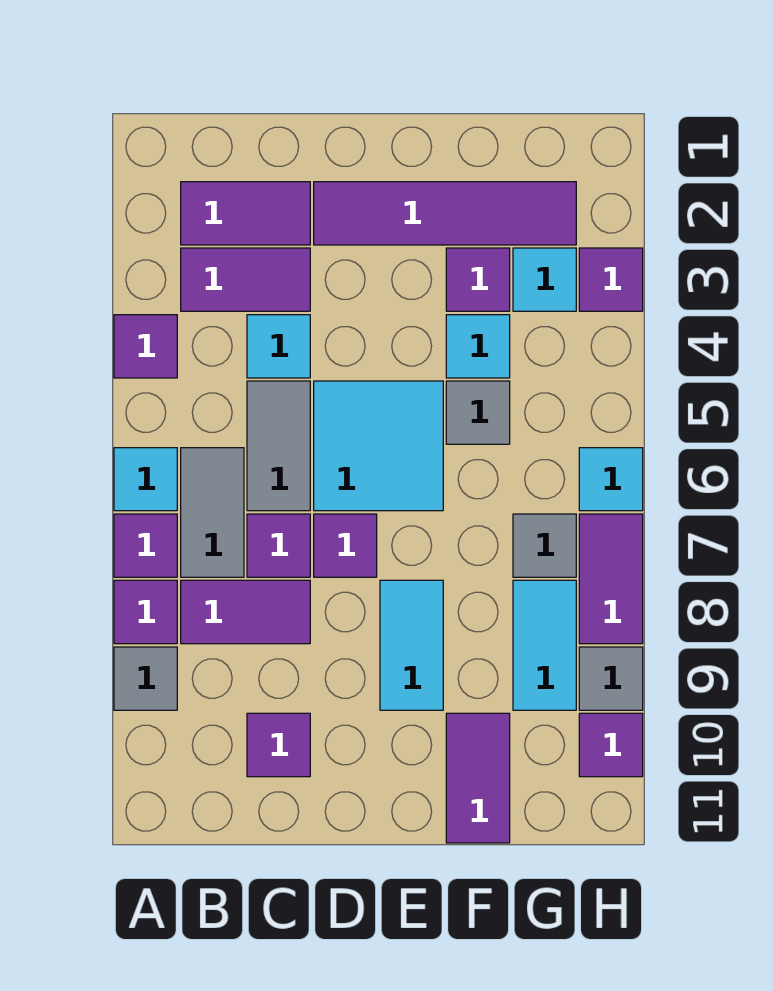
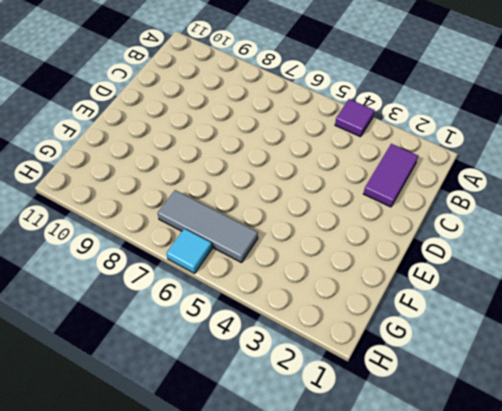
grey tile G5:G7 level 1 -> grey tile G7 level 1
none -> cyan tile A6 level 1
none -> purple tile A7 level 1
none -> purple tile A8 level 1

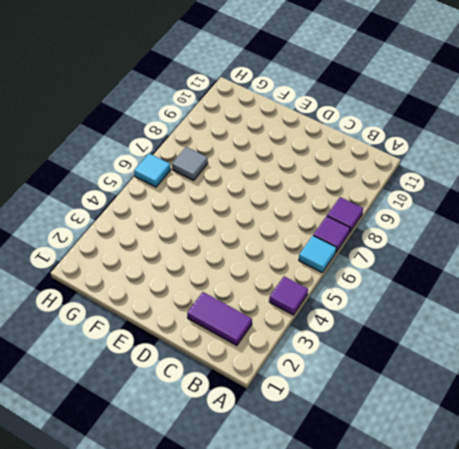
none -> grey tile A9 level 1
none -> purple tile B3:C3 level 1
none -> grey tile B6:B7 level 1

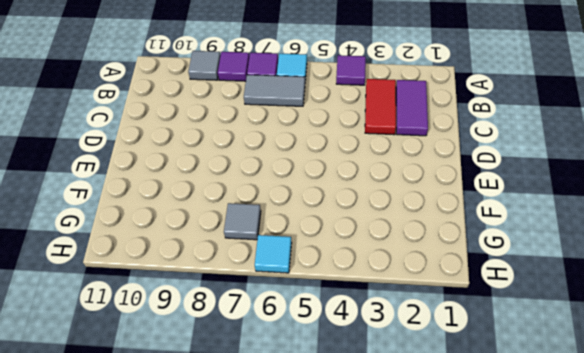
red tile B3:C3 level 1 -> purple tile B3:C3 level 1
none -> purple tile B8:C8 level 1
none -> cyan tile C4 level 1
none -> grey tile C5:C6 level 1

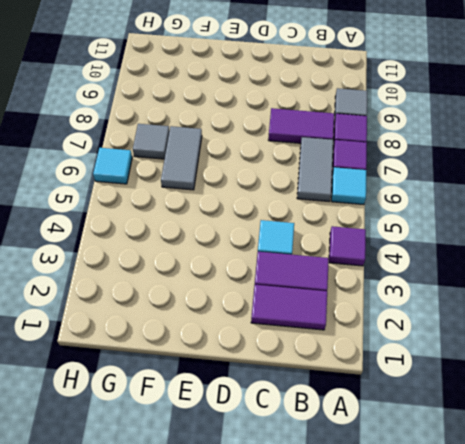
grey tile F6:F7 level 1 -> grey tile C5:C6 level 1
none -> purple tile C7 level 1
none -> purple tile C10 level 1
none -> purple tile D2:G2 level 1

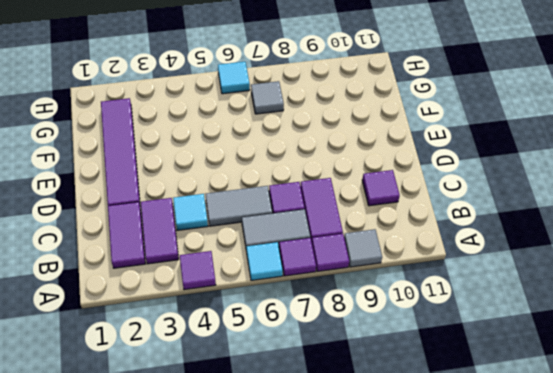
none -> cyan tile D5:E6 level 1
none -> purple tile D7 level 1
none -> cyan tile E8:E9 level 1

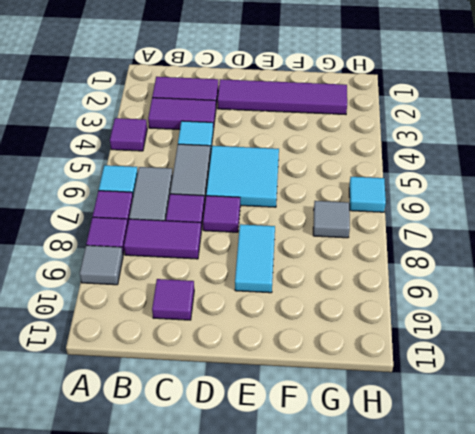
none -> purple tile F3 level 1
none -> cyan tile F4 level 1
none -> grey tile F5 level 1

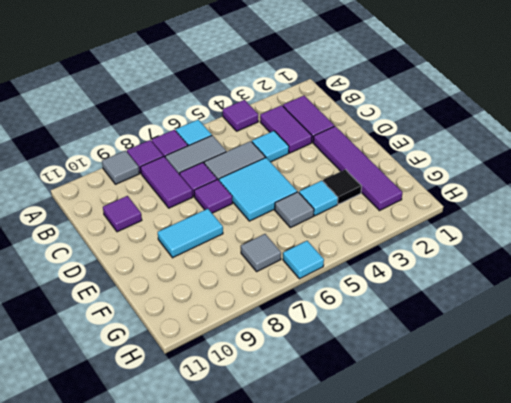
black tile F3 level 1 -> purple tile F3 level 1
none -> purple tile F10:F11 level 1
none -> cyan tile G3 level 1
none -> cyan tile G8:G9 level 1

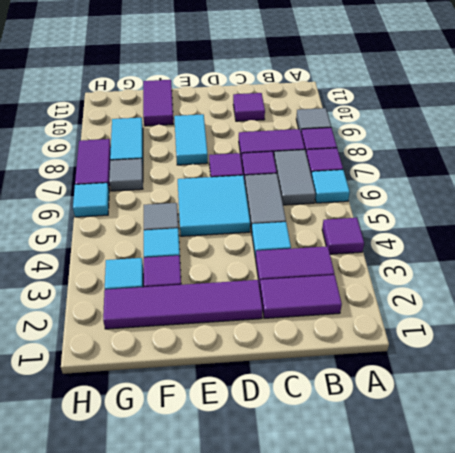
none -> purple tile H3 level 1
none -> grey tile H9 level 1
none -> purple tile H10 level 1

